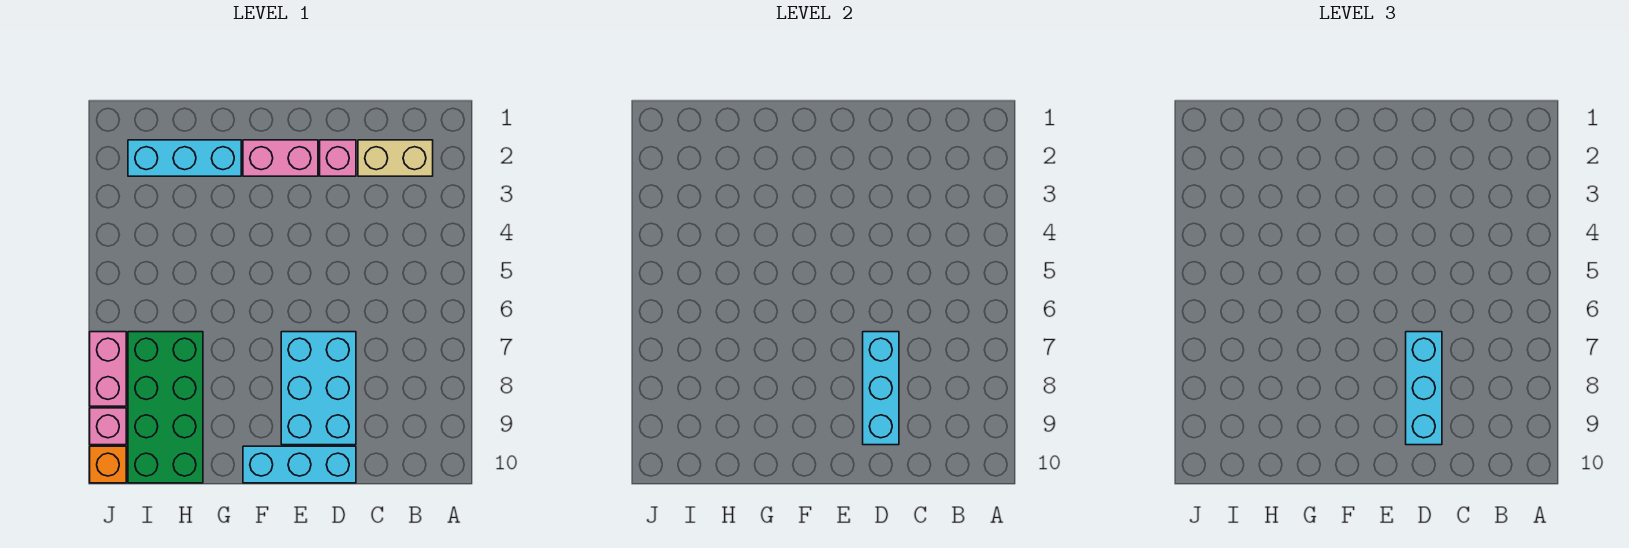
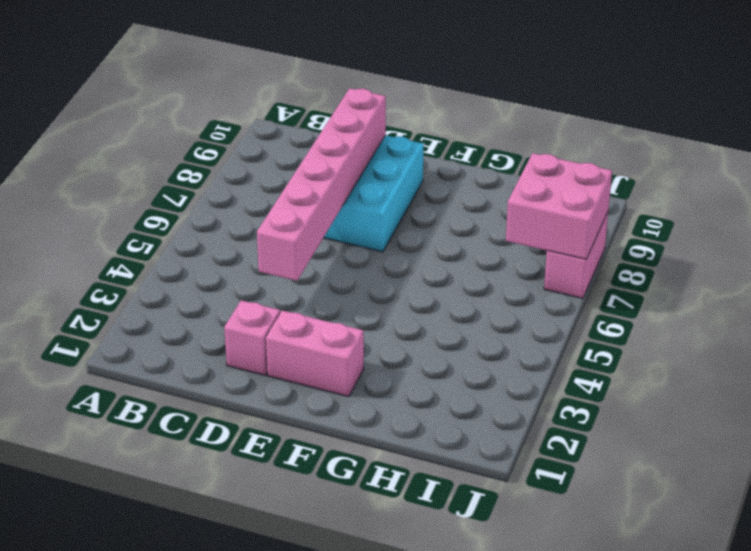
pink brick D4:D9 level 2 -> cyan brick D7:D9 level 2
pink brick I7:J8 level 2 -> none
none -> tan brick B2:C2 level 1
none -> cyan brick D10:F10 level 1
none -> cyan brick G2:I2 level 1

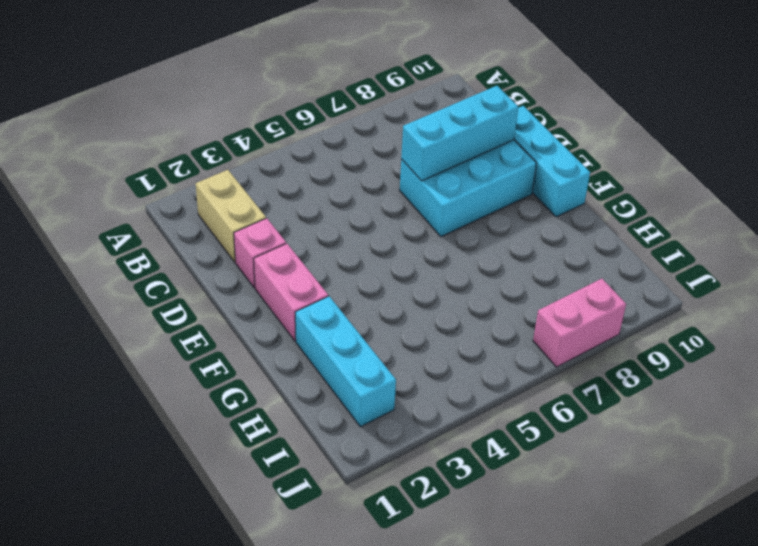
none -> green brick H7:I10 level 1
none -> pink brick J9 level 1
none -> orange brick J10 level 1

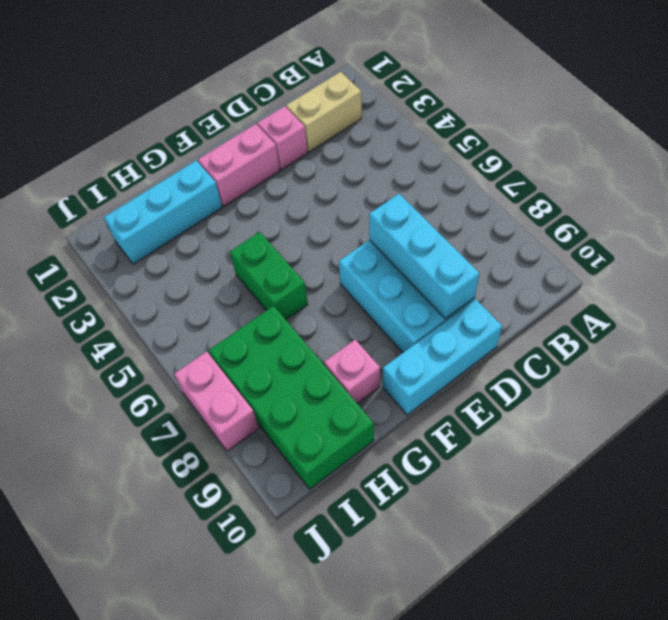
green brick G5:G6 level 1 -> none
pink brick G9 level 1 -> pink brick J9 level 1
none -> orange brick J10 level 1
none -> cyan brick D7:D9 level 3

